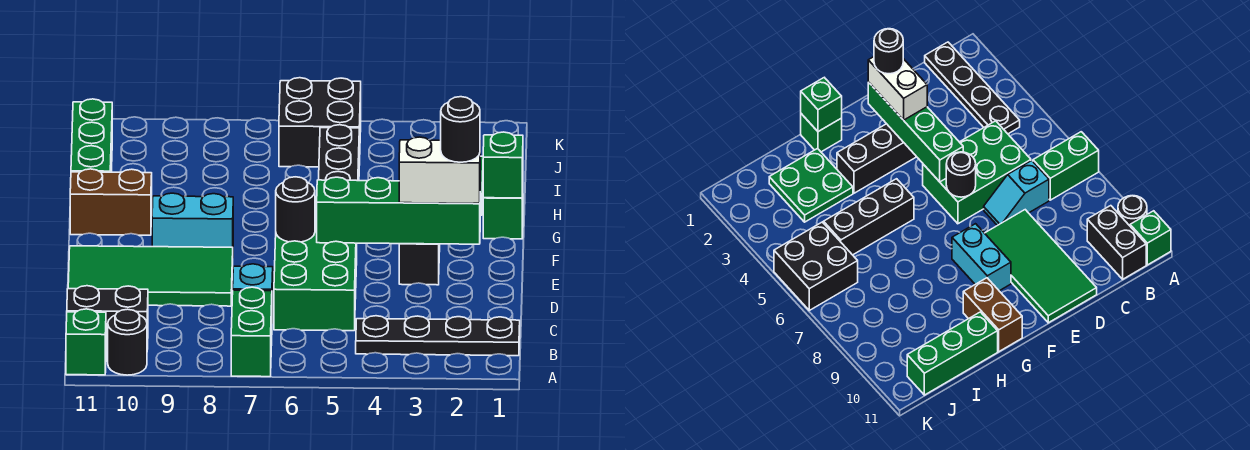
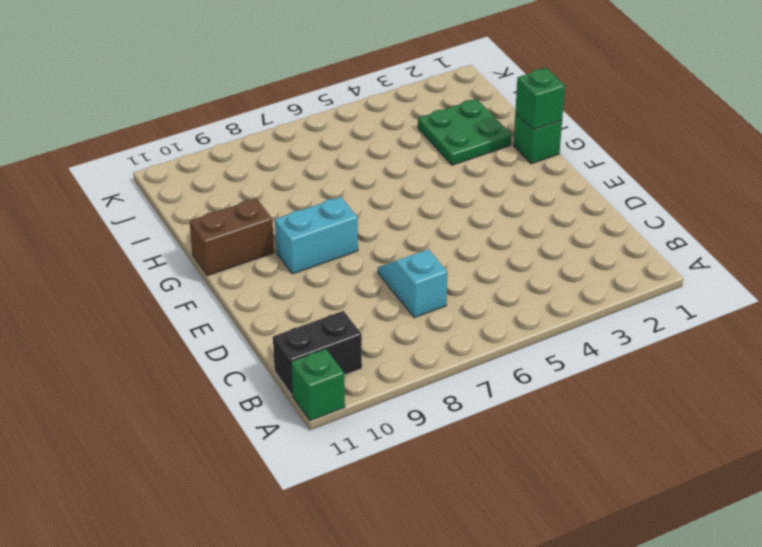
none -> green brick A7:B7 level 1
none -> black round brick A10 level 1
none -> black plate B1:B4 level 1

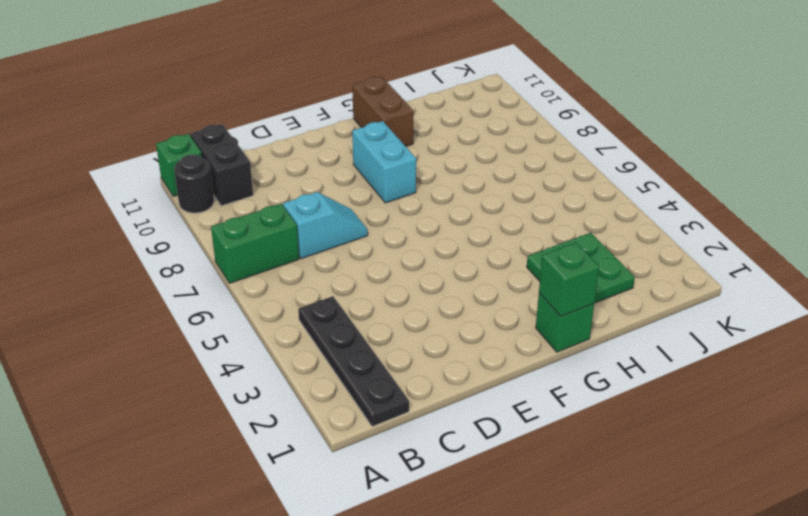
none -> green brick C5:E6 level 1
none -> green tile D8:E11 level 1
none -> black brick E3:G3 level 1

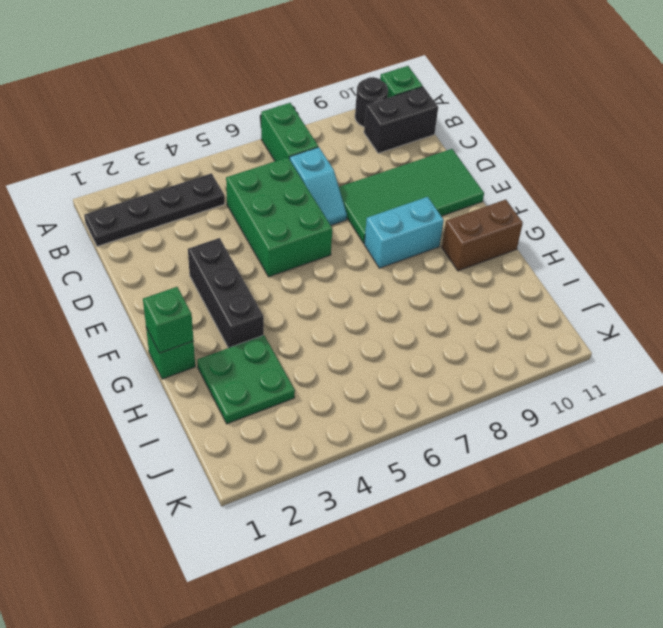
none -> black brick G5:I5 level 1
none -> green brick H11:J11 level 1
none -> black brick J5:K6 level 1

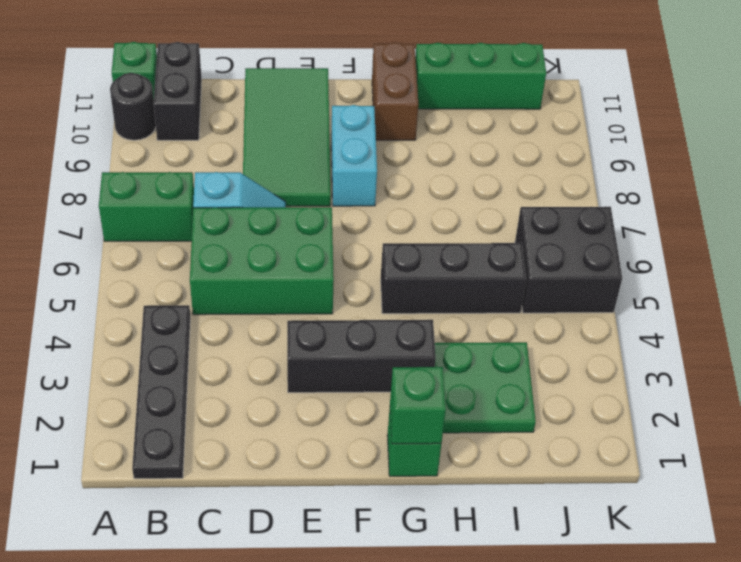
none -> green brick E2:E5 level 2
none -> black round brick E6 level 2
none -> white brick E2:E3 level 3

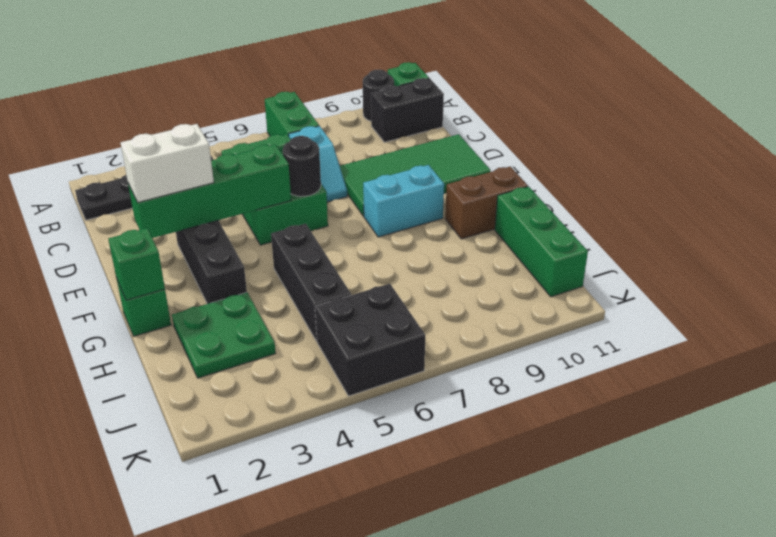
none -> black round brick E2 level 4

